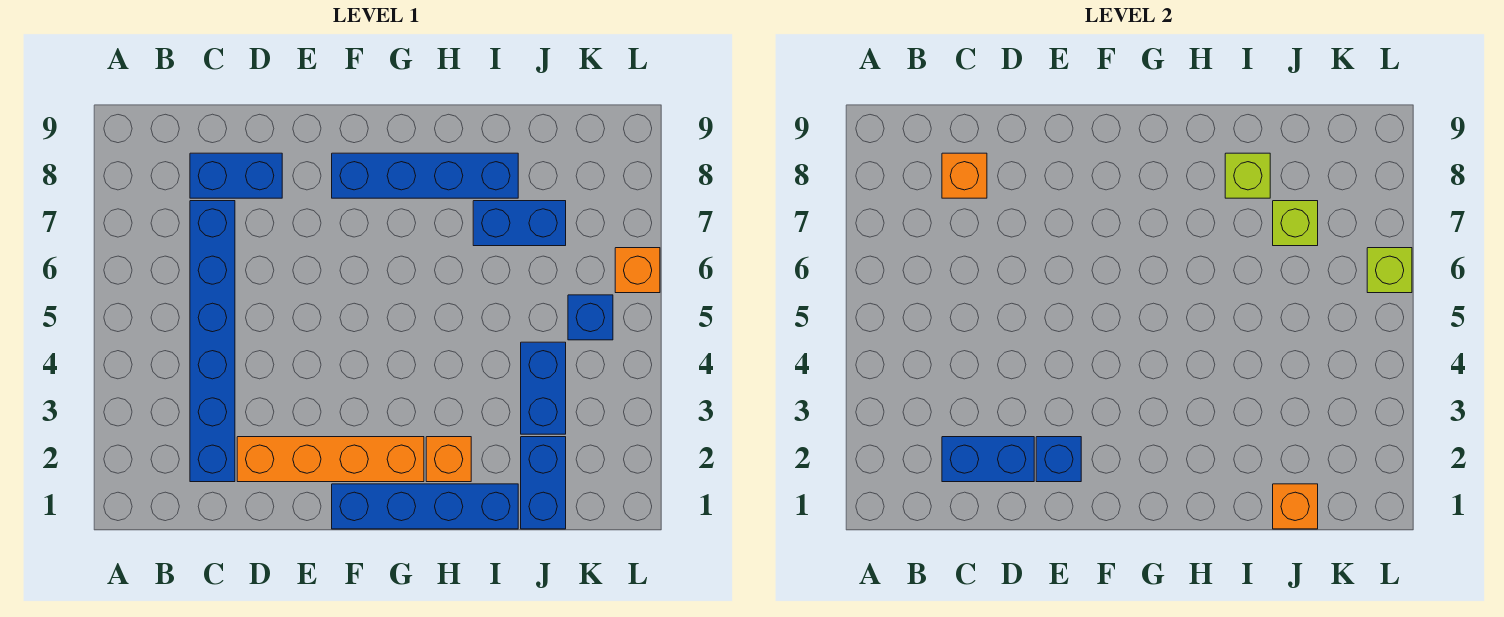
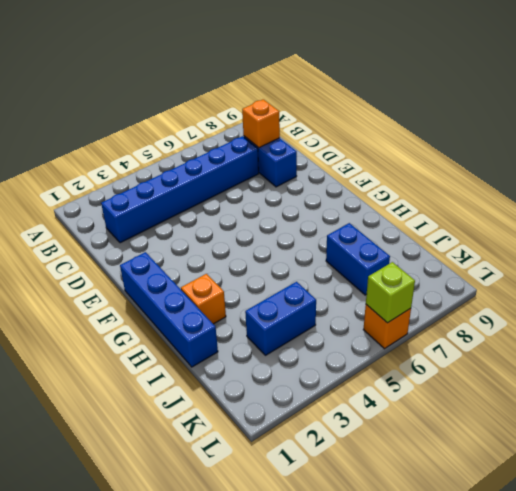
none -> orange brick D2:G2 level 1
none -> blue brick F8:I8 level 1
none -> blue brick J1:J2 level 1

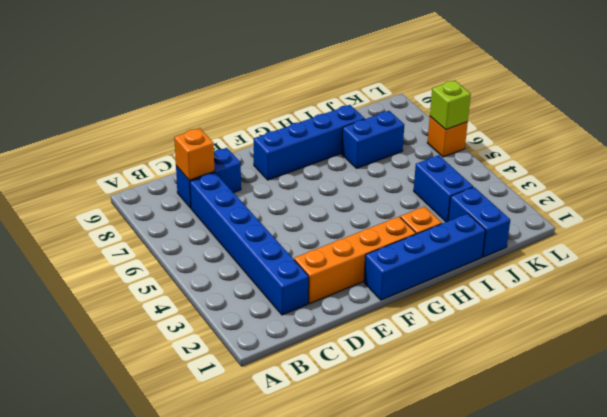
none -> blue brick K5 level 1
none -> blue brick C2:D2 level 2
none -> blue brick E2 level 2

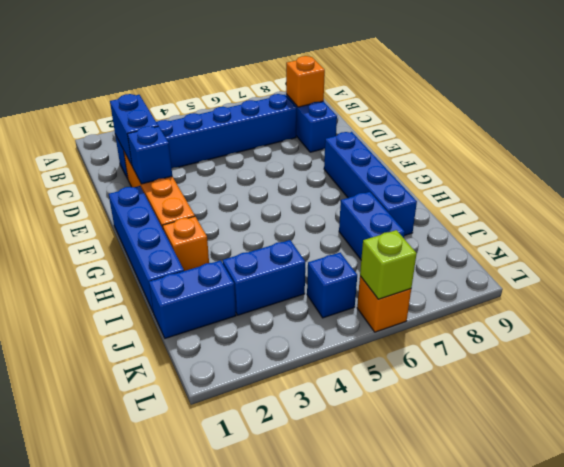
none -> lime brick I8 level 2
none -> orange brick J1 level 2
none -> lime brick J7 level 2

